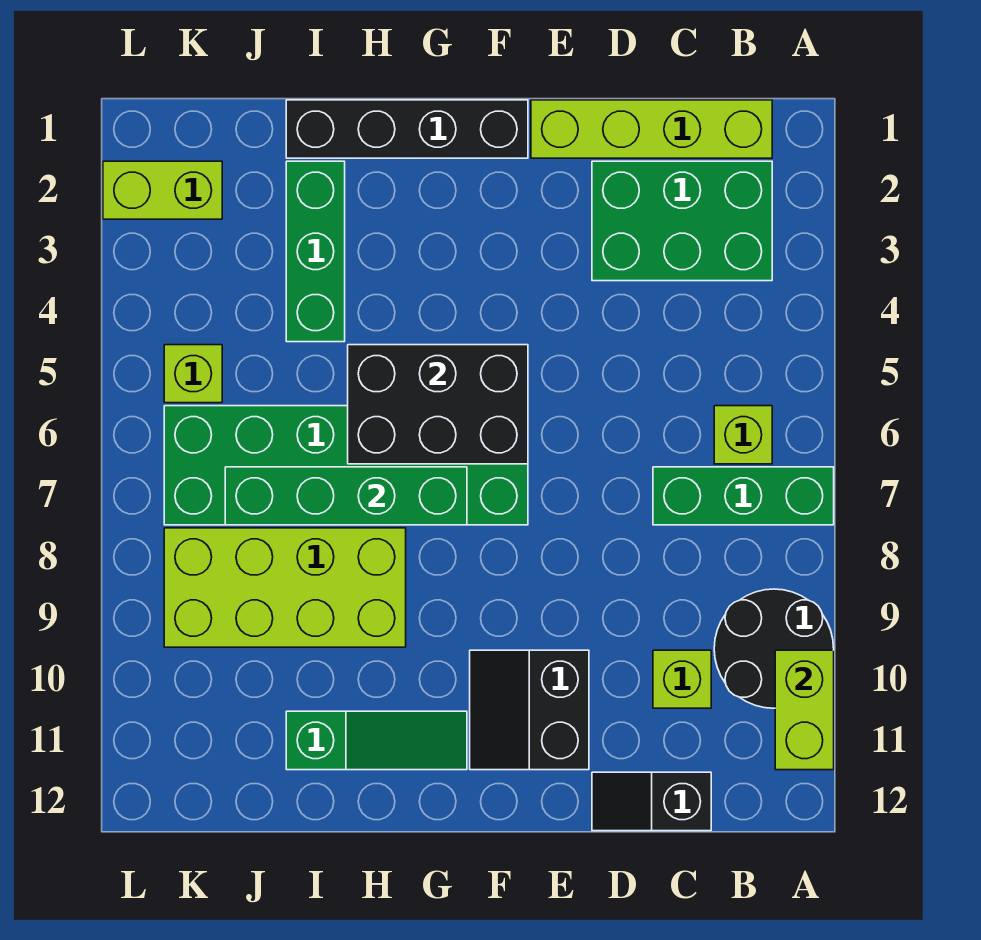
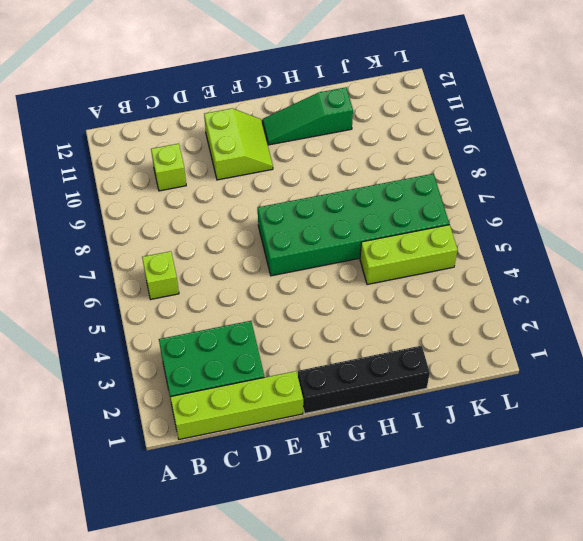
lime slope E10:F11 level 1 top E -> black slope E10:F11 level 1 top E
lime brick I5:K5 level 1 -> lime brick K5 level 1
none -> green brick A7:C7 level 1
none -> black round brick A9:B10 level 1
none -> black slope C12:D12 level 1 top C

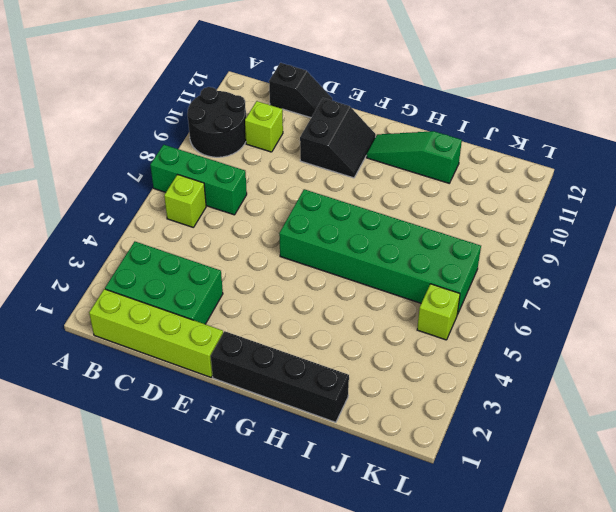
none -> lime brick H8:K9 level 1
none -> green brick I2:I4 level 1
none -> lime brick K2:L2 level 1

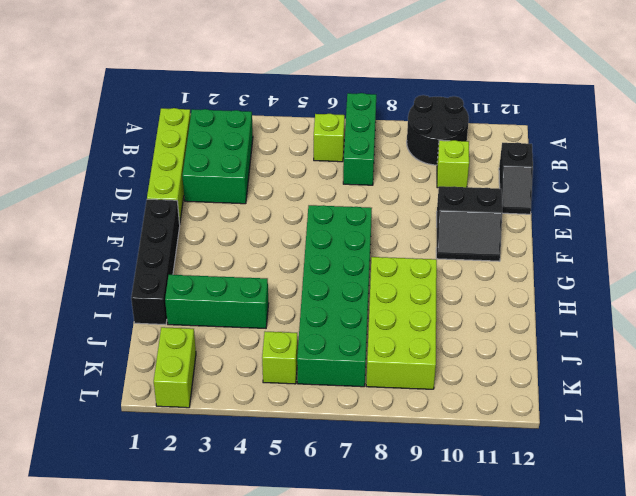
none -> green slope G11:I11 level 1 top I
none -> lime brick A10:A11 level 2
none -> black brick F5:H6 level 2

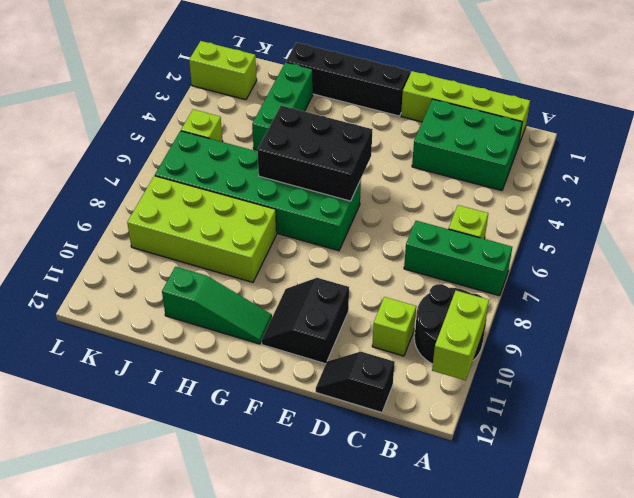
none -> green brick G7:J7 level 2

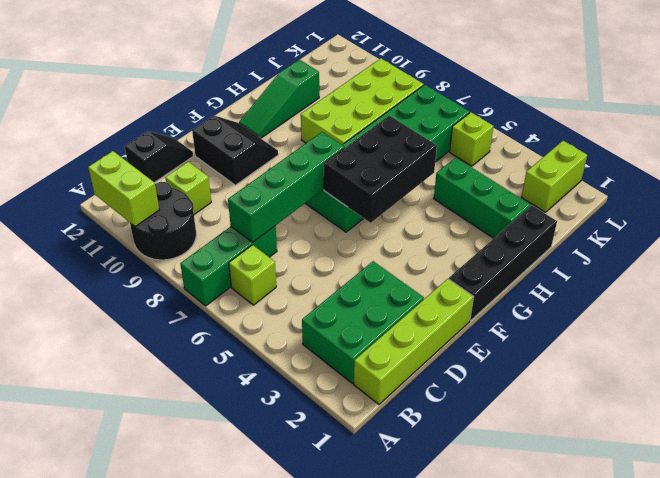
green brick C7:F7 level 2 -> green brick G7:J7 level 2

